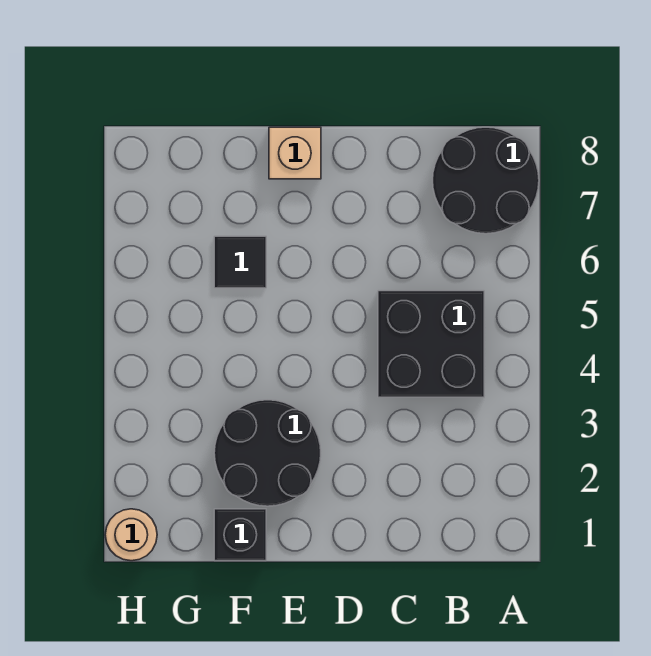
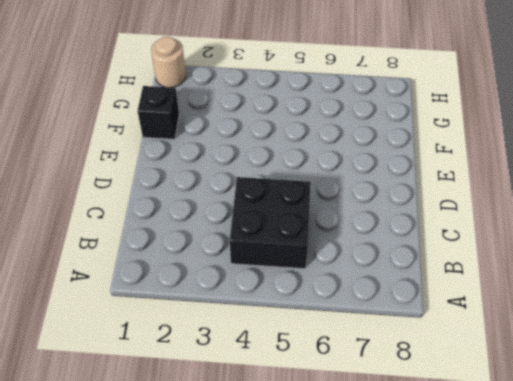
none -> black round brick A7:B8 level 1
none -> black round brick E2:F3 level 1

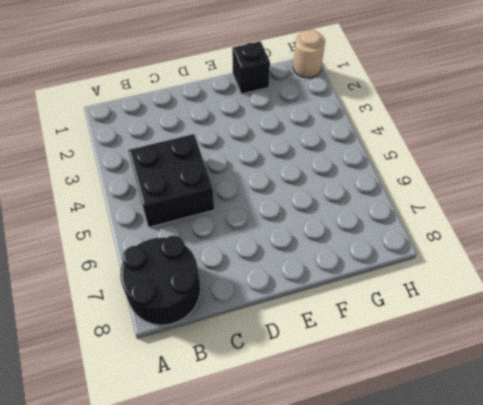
none -> black round brick E2:F3 level 1
none -> tan brick E8 level 1

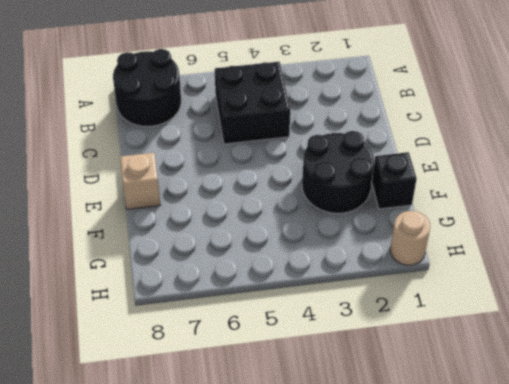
none -> black tile F6 level 1

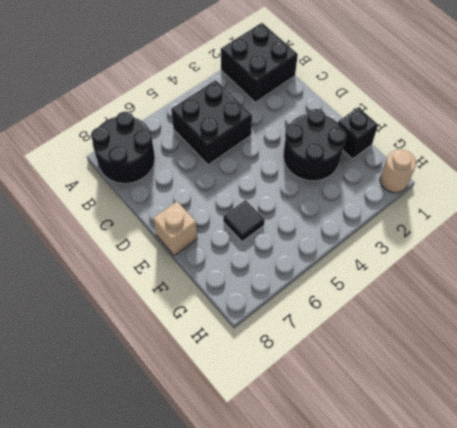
black brick A1:B2 level 1 -> none

